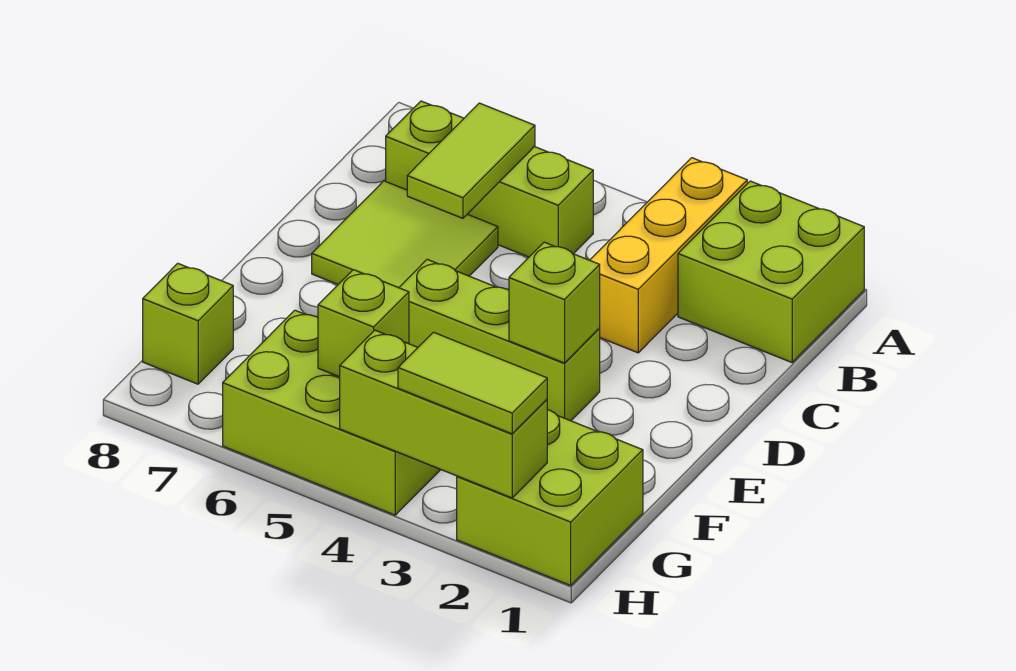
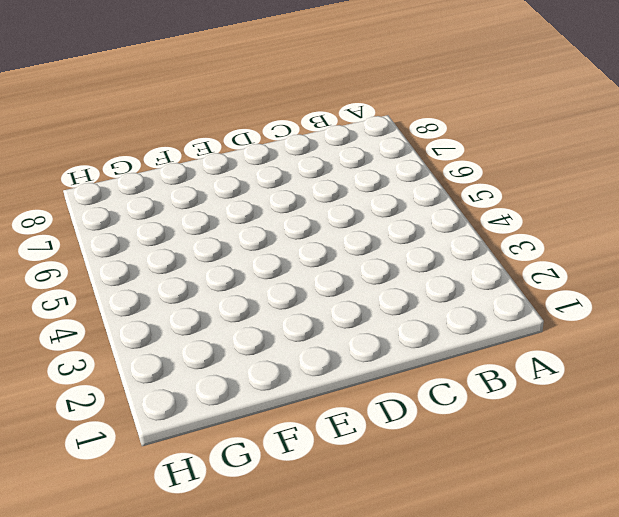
none -> lime brick A1:B2 level 1
none -> yellow brick A3:C3 level 1
none -> lime brick B5:B7 level 1

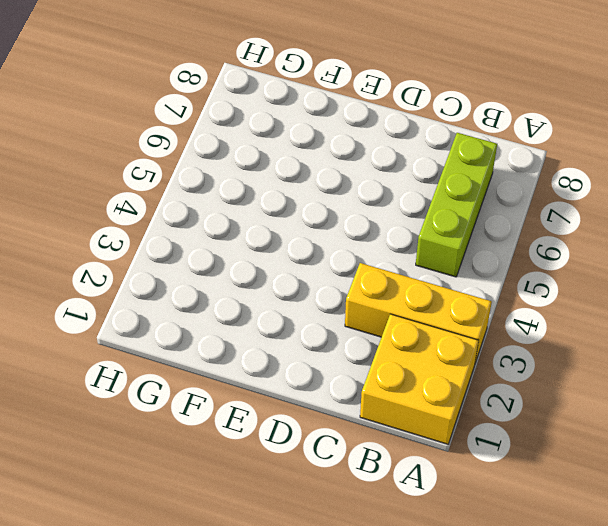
yellow brick A1:B2 level 1 -> lime brick A1:B2 level 1
none -> lime tile C6:D7 level 1
none -> lime brick E3:E5 level 1
none -> lime brick G1:H2 level 1

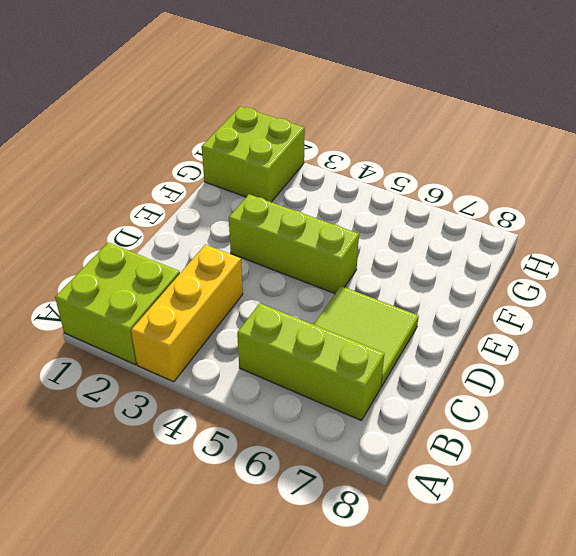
none -> lime brick G4:H6 level 1
none -> lime brick G8 level 1
none -> lime tile B6:C6 level 2

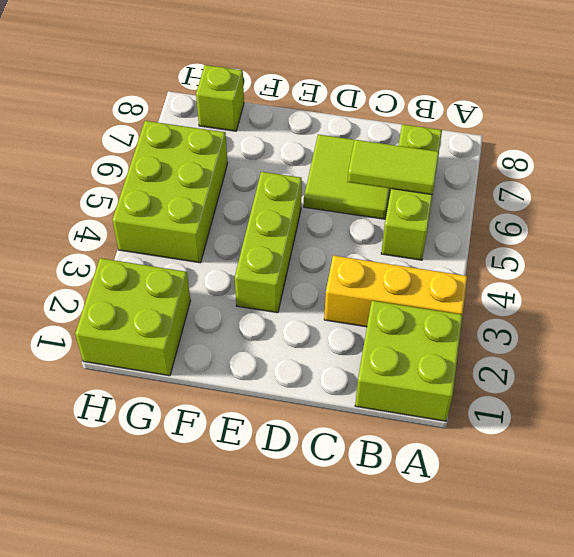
none -> lime brick E3 level 2
none -> lime brick G5 level 2
none -> lime brick H2:H4 level 2

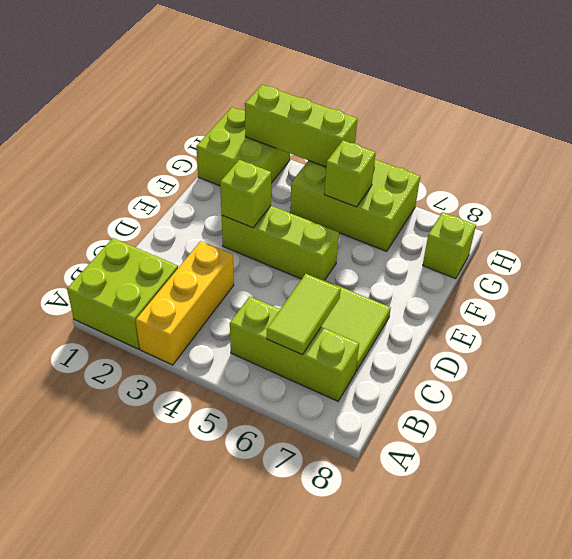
none -> lime tile H2:H3 level 3

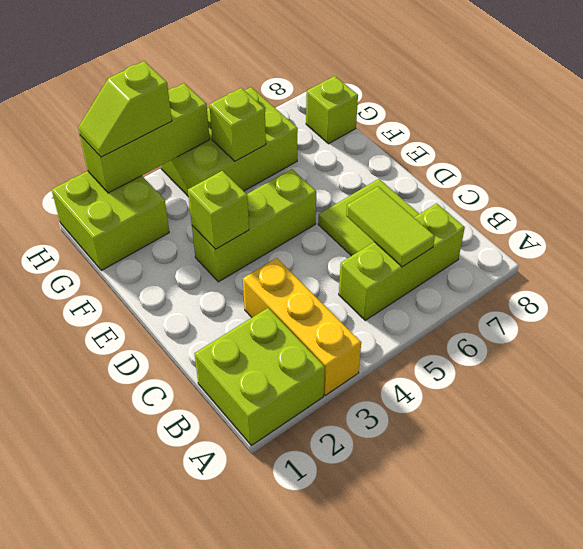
lime slope H2:H3 level 3 top 3 -> lime tile H2:H3 level 3

